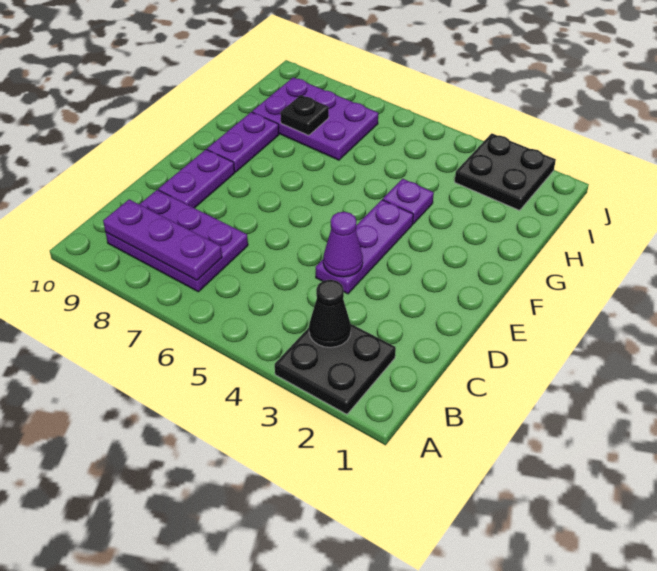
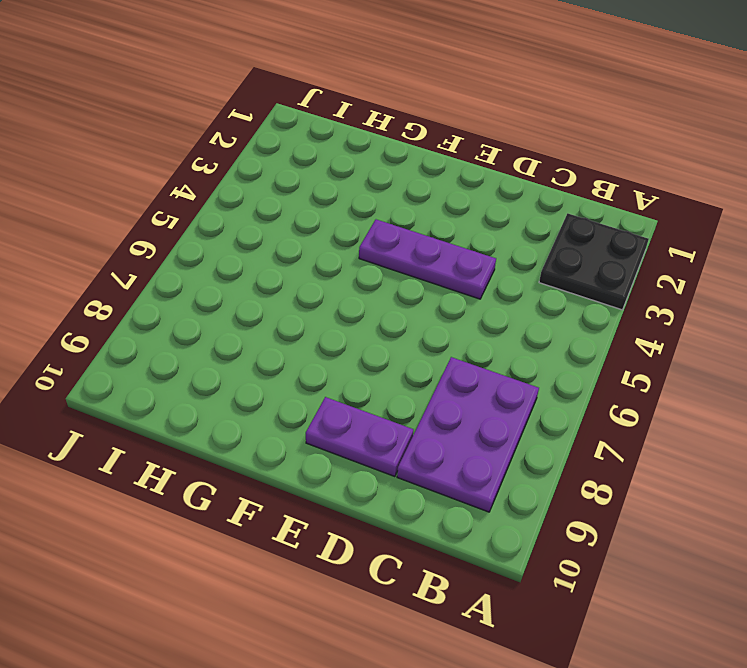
none -> purple plate F9:G9 level 1
none -> purple plate G4 level 1
none -> purple plate H7:I9 level 1

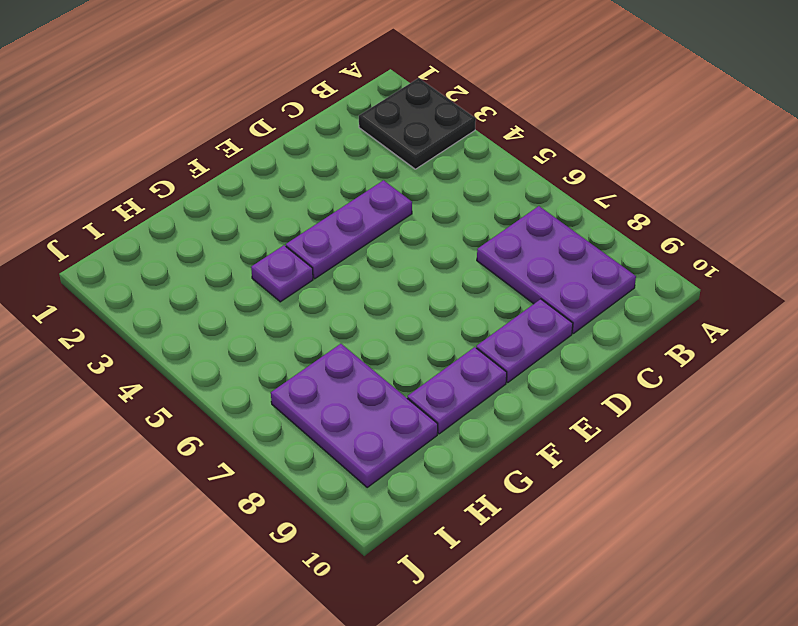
none -> black plate I2:J3 level 1
none -> black cone B3 level 2
none -> purple plate B7:B9 level 2

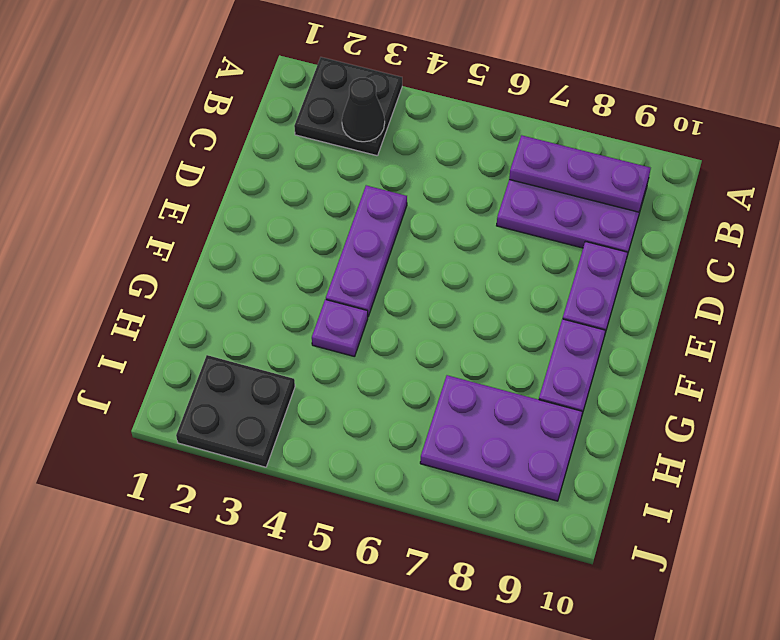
none -> purple cone D4 level 2
none -> black plate H8 level 2

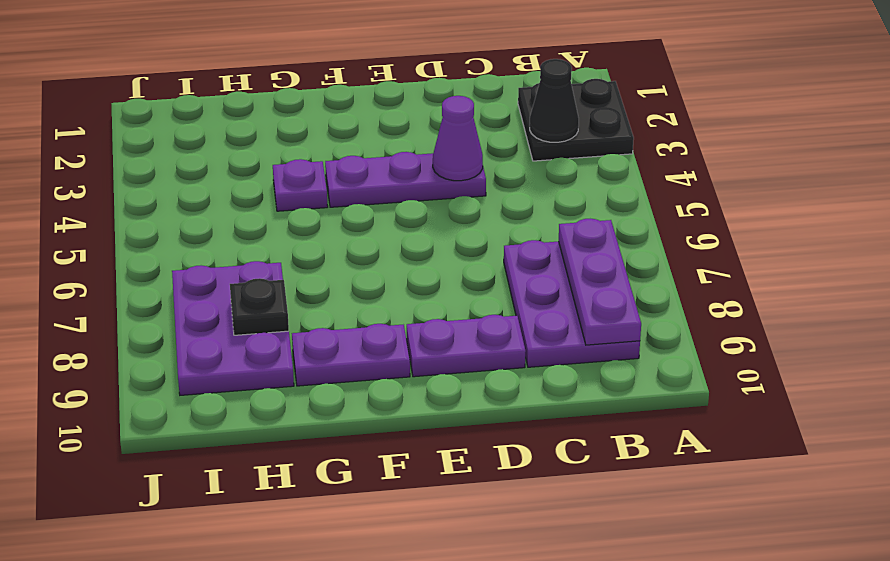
none -> black plate I2:J3 level 1

